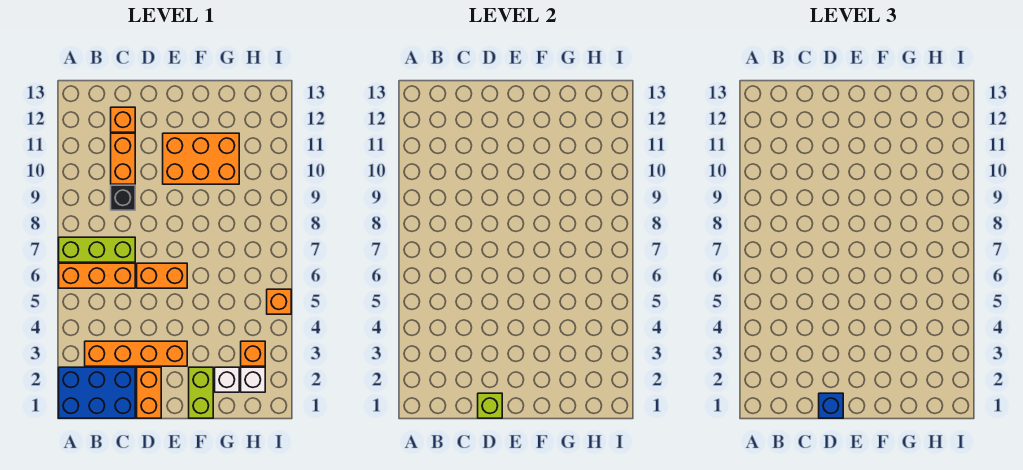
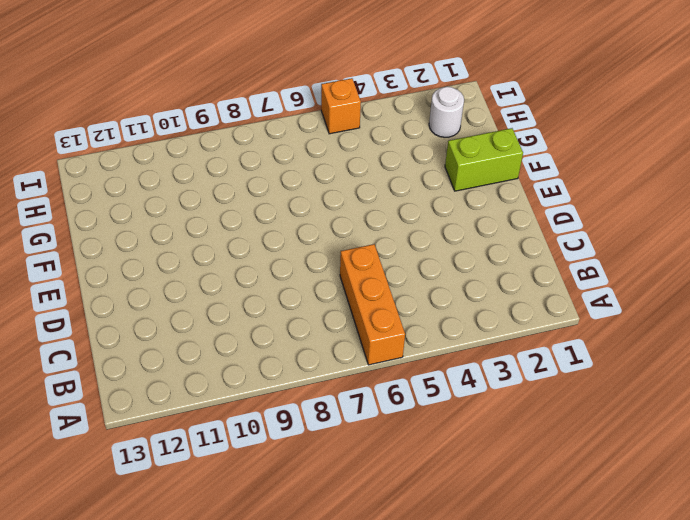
white round brick H2 level 1 -> white brick H2 level 1
none -> blue brick A1:C2 level 1
none -> lime brick A7:C7 level 1
none -> orange brick B3:E3 level 1

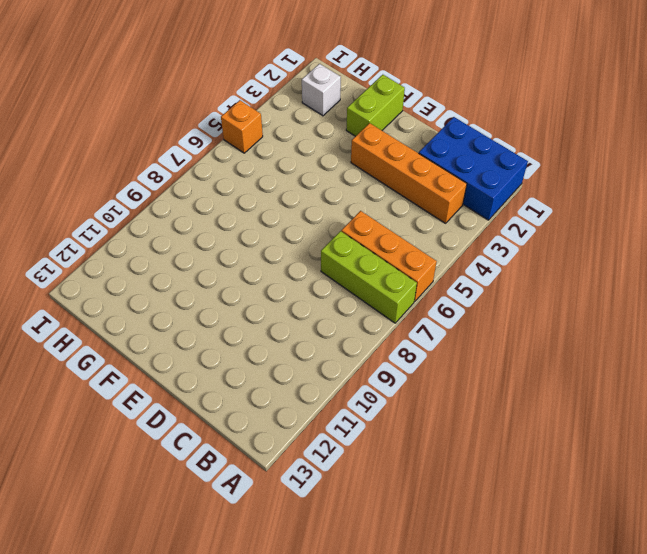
none -> black brick C9 level 1
none -> orange brick C10:C11 level 1
none -> orange brick C12 level 1

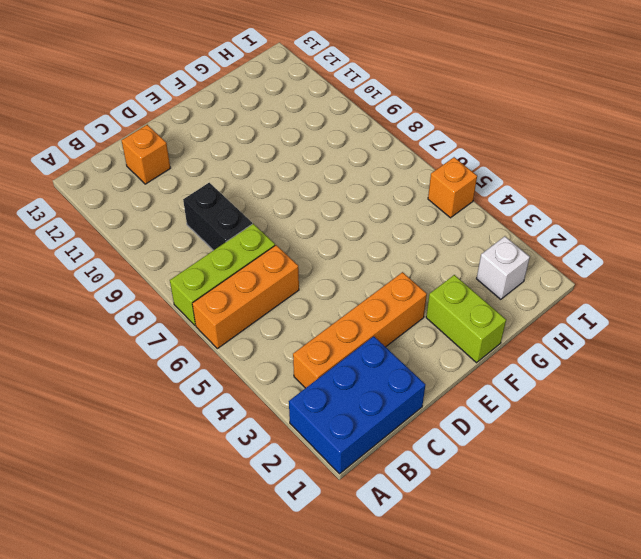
black brick C8:C9 level 1 -> black brick C9 level 1
none -> orange brick C10:C11 level 1
none -> orange brick D1:D2 level 1
none -> orange brick D6:E6 level 1

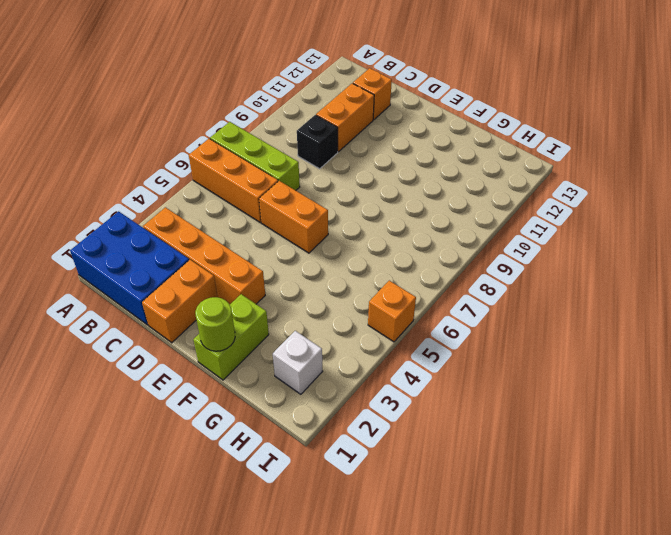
lime round brick F1 level 2 -> none
none -> orange brick E10:G11 level 1
none -> white brick G2 level 1
none -> orange brick H3 level 1

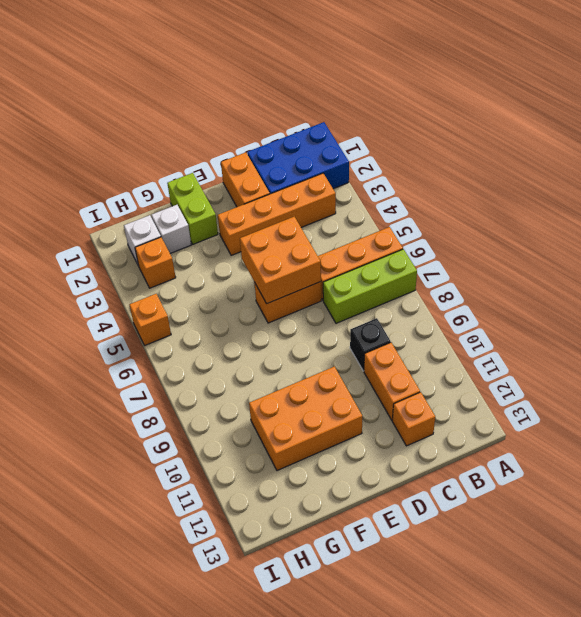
orange brick D5:E6 level 2 -> none
none -> lime brick D1 level 2
none -> blue brick D1 level 3

